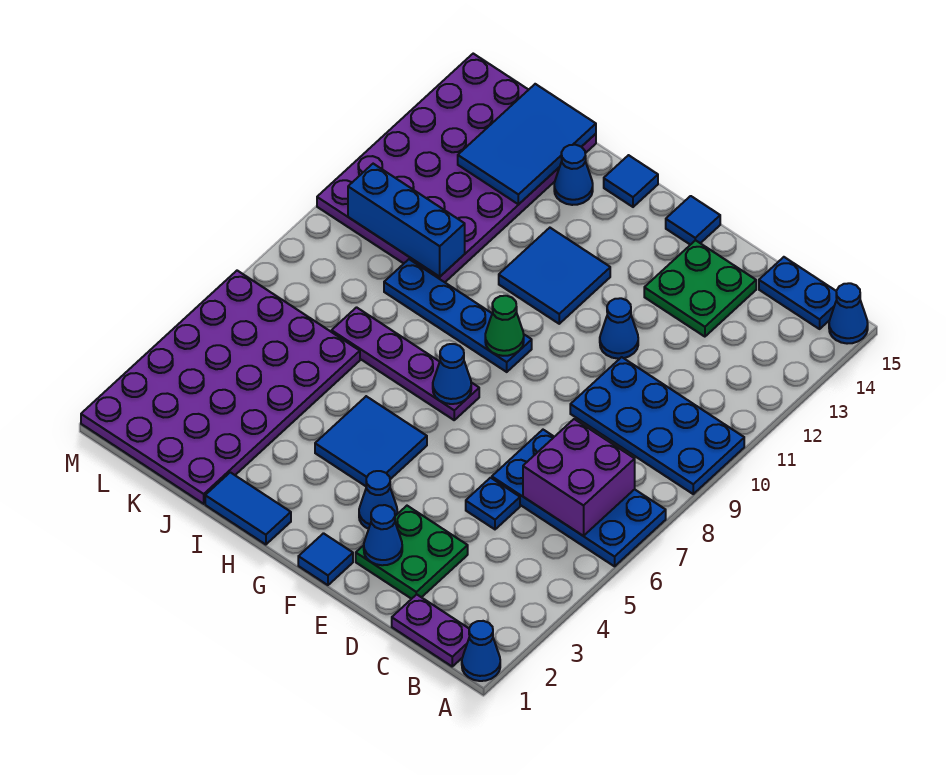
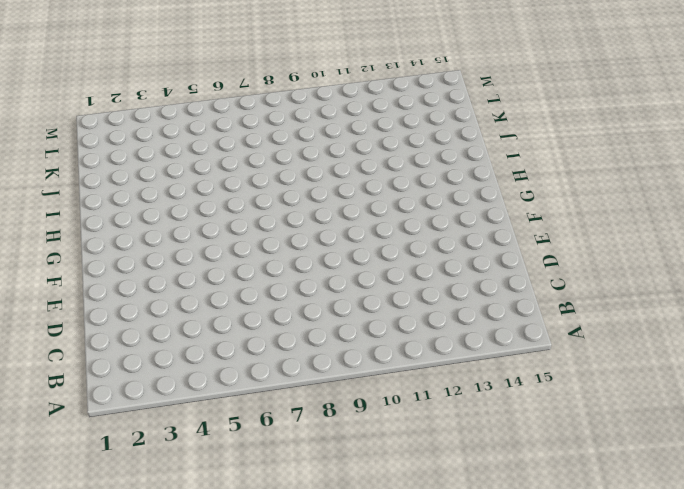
none -> blue cone A1 level 1
none -> blue plate A6:D7 level 1
none -> blue plate A9:D10 level 1

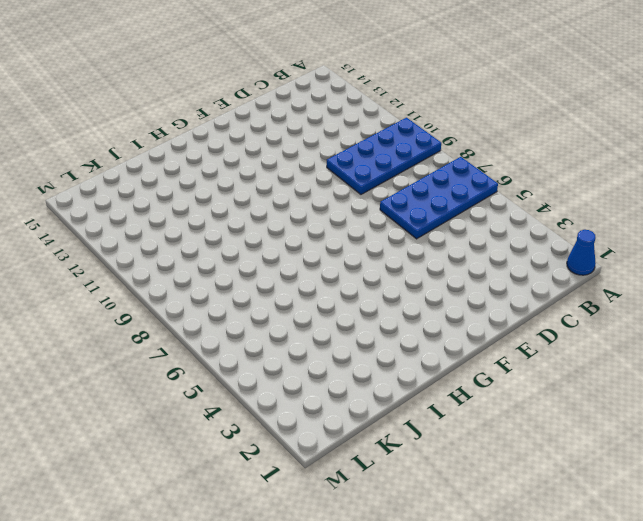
none -> blue cone A15 level 1
none -> purple plate B1:C1 level 1
none -> blue plate B15:C15 level 1

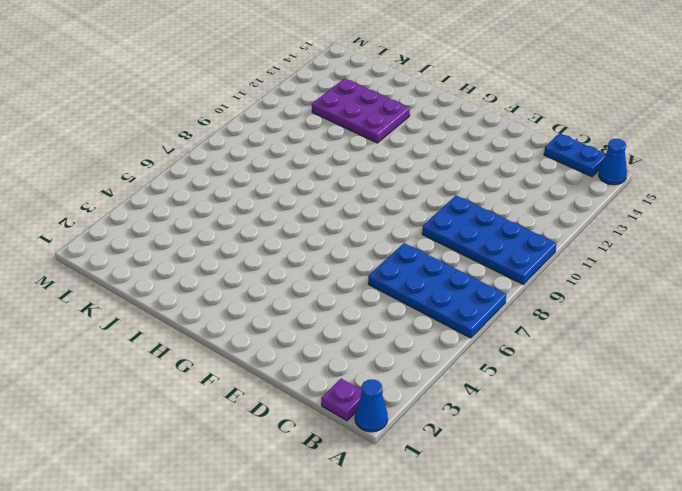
purple plate B1 level 1 -> purple plate B1:C1 level 1
purple plate I12:K13 level 1 -> purple plate J10:M15 level 1
none -> green plate D2:E3 level 1
none -> blue plate D5 level 1
none -> green plate D13:E14 level 1

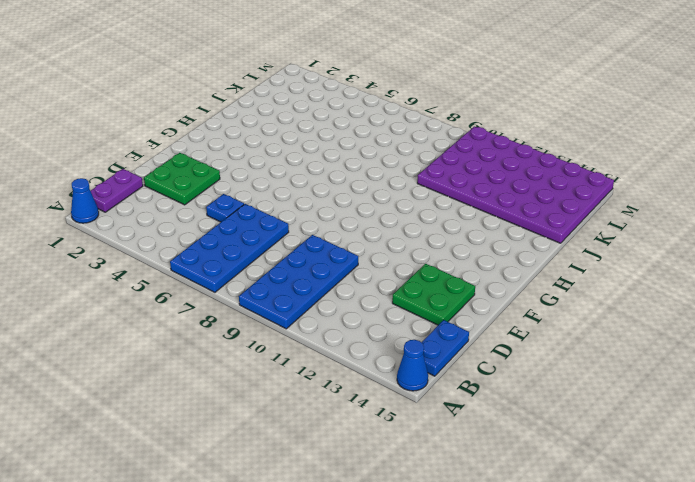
none -> blue cone E11 level 1
none -> blue tile F1 level 1
none -> blue cone F3 level 1

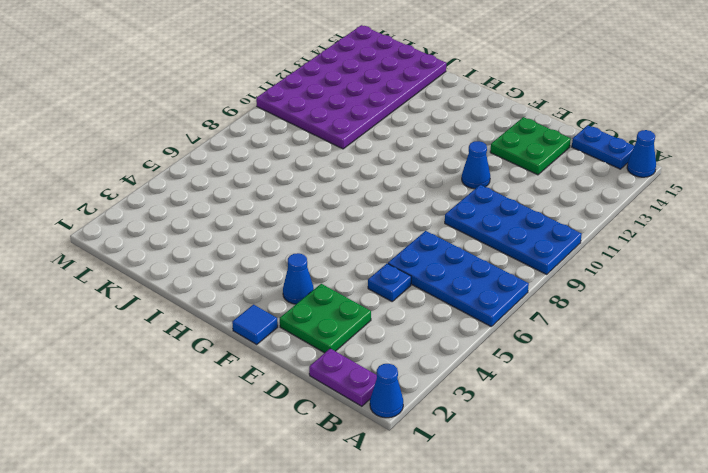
none -> blue tile F15 level 1
none -> blue tile G4:H5 level 1
none -> purple plate G7:J7 level 1

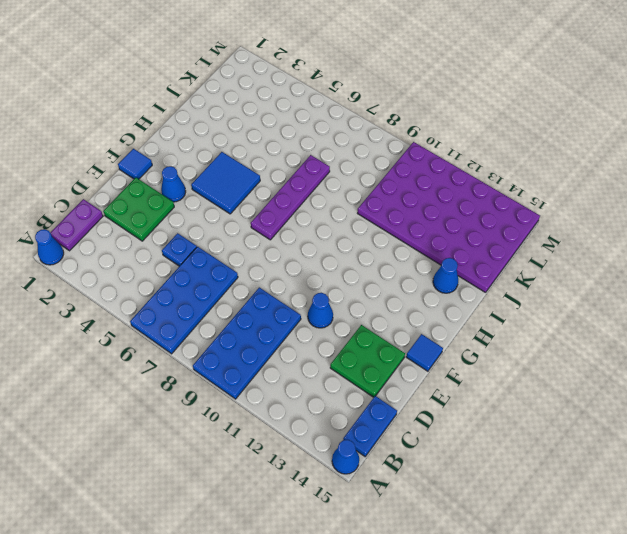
none -> blue plate G9:J9 level 1
none -> blue tile G11:H12 level 1
none -> blue tile H1:I1 level 1

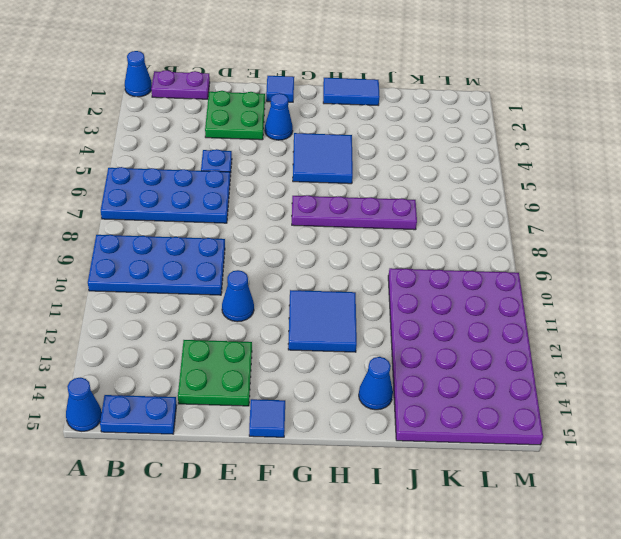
none -> blue plate G9:J9 level 1
none -> blue tile H15 level 1
none -> purple plate J1:M6 level 1

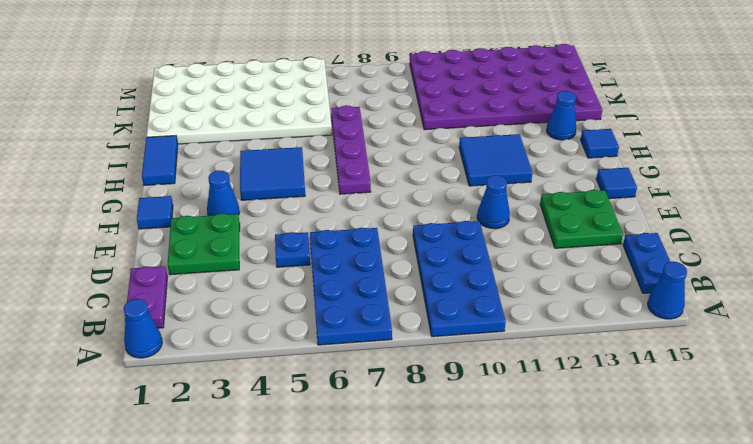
white plate J1:M6 level 1 -> purple plate J1:M6 level 1
none -> blue plate G9:J9 level 1
none -> purple brick B6:C7 level 2
none -> blue cone E2 level 2

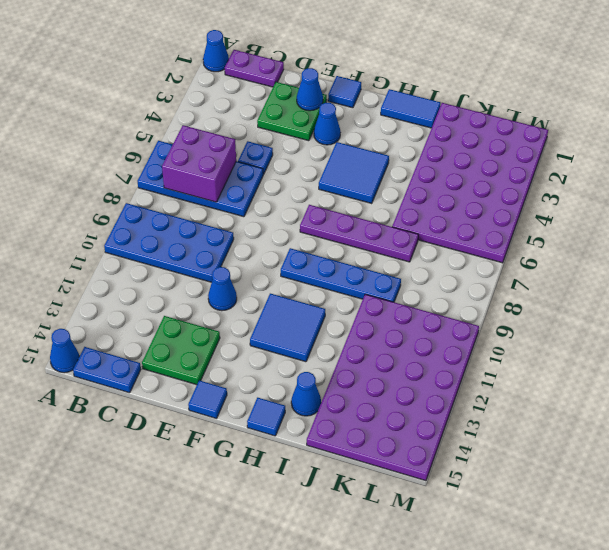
none -> blue cone G7 level 2
none -> green cone G9 level 2
none -> blue brick J10:L10 level 2

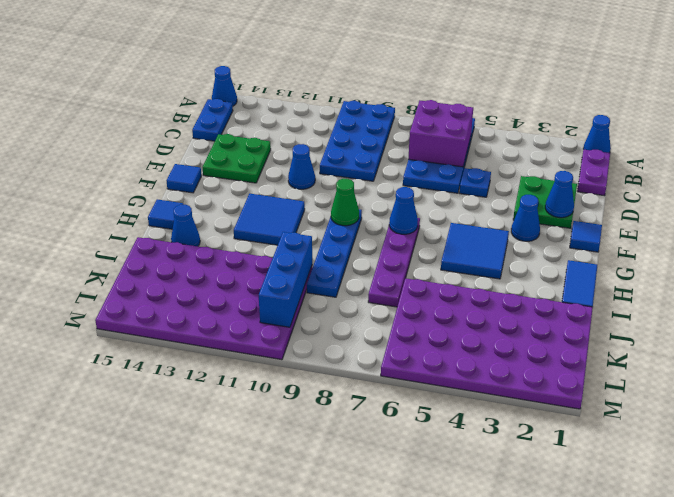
none -> blue tile J13:K15 level 2

